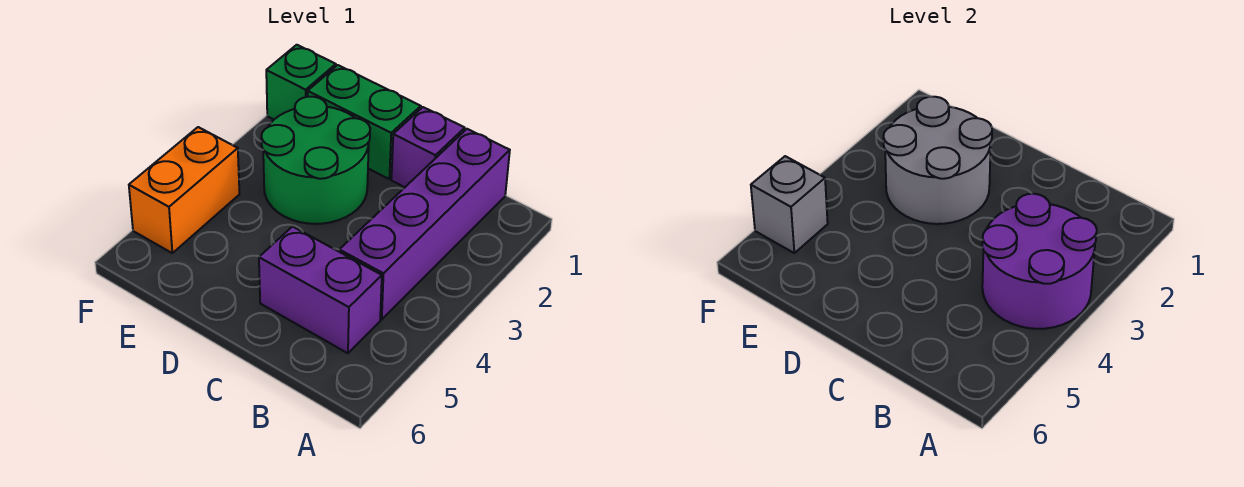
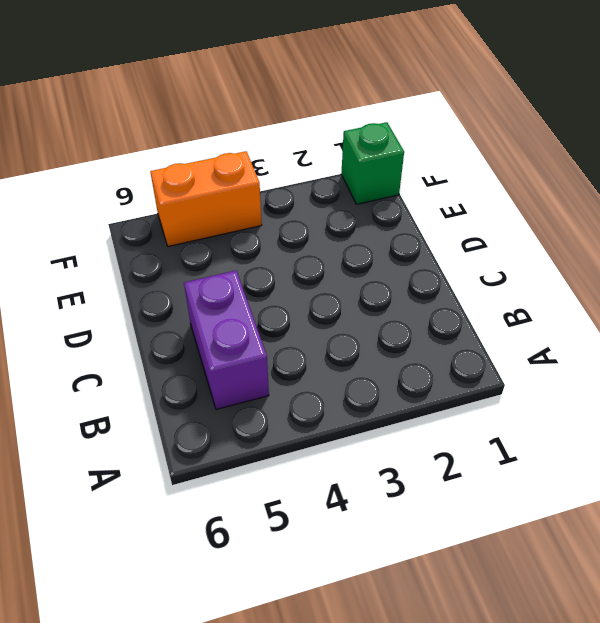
none -> purple brick B1:B4 level 1
none -> purple brick C1 level 1

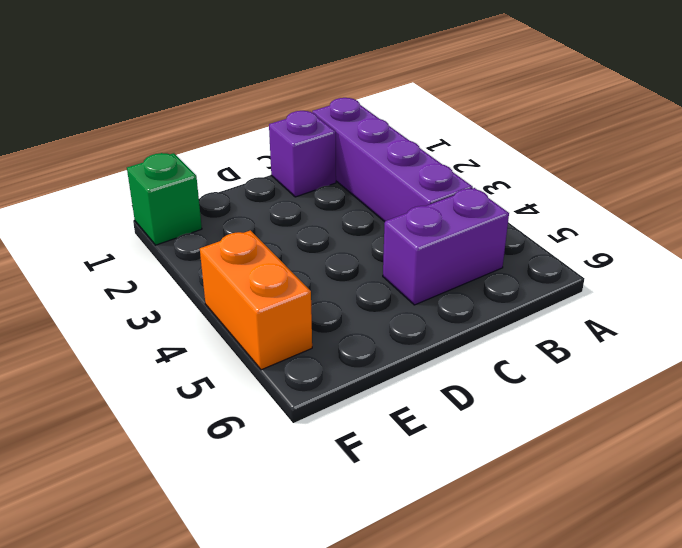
none -> green brick D1:E1 level 1
none -> green round brick D2:E3 level 1

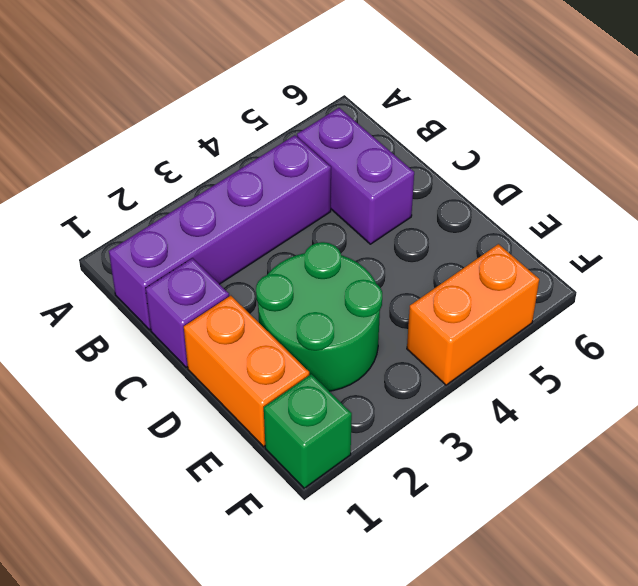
orange brick D1:E1 level 1 -> green brick D1:E1 level 1
none -> purple round brick A3:B4 level 2
none -> grey round brick D2:E3 level 2

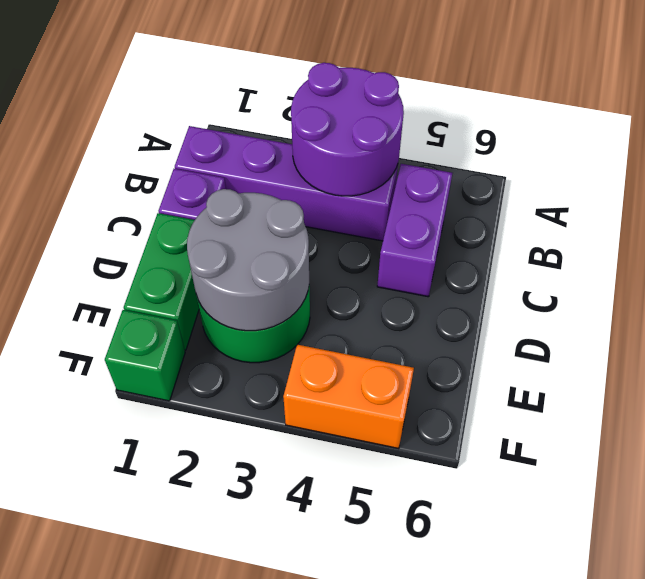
none -> grey brick F5 level 2

